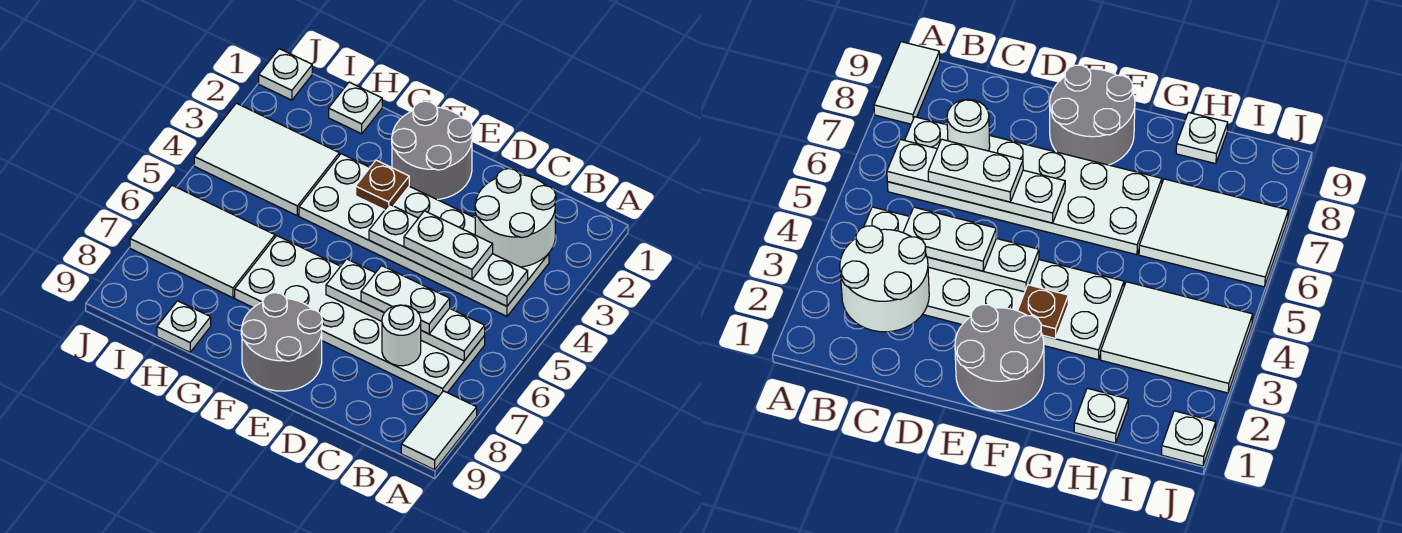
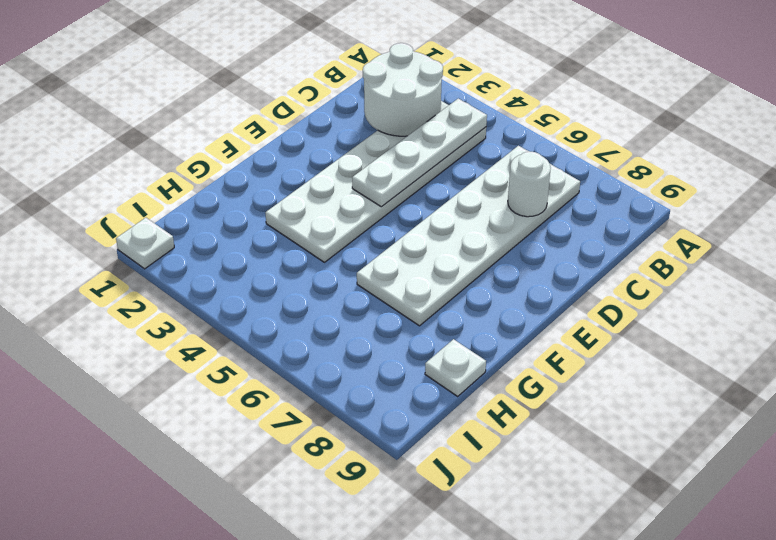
none -> white tile A8:A9 level 1
none -> grey round brick E1:F2 level 1
none -> grey round brick E8:F9 level 1

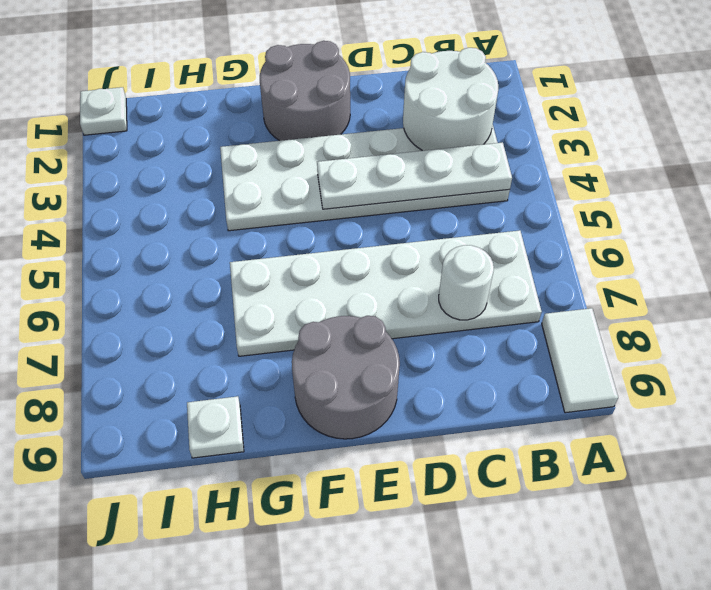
none -> white plate H1 level 1
none -> white tile H3:J4 level 1
none -> white tile H6:J7 level 1

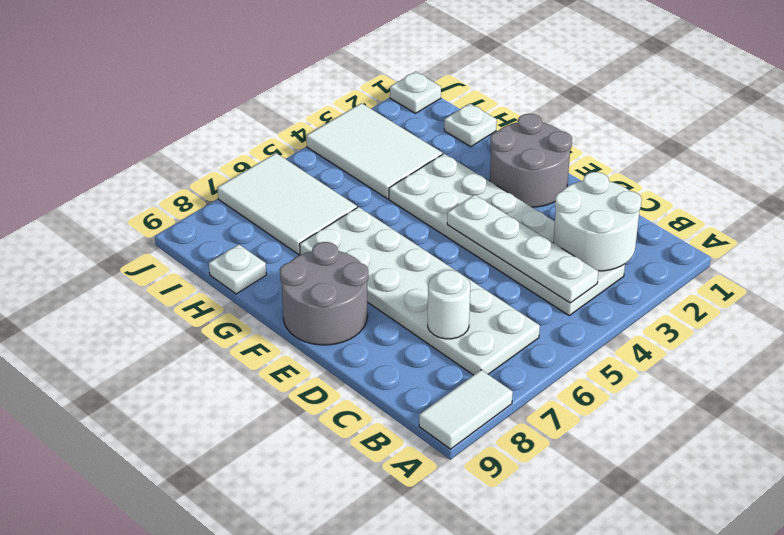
none -> white plate B6:E6 level 2
none -> brown plate F3 level 2
none -> white plate C4:D4 level 3

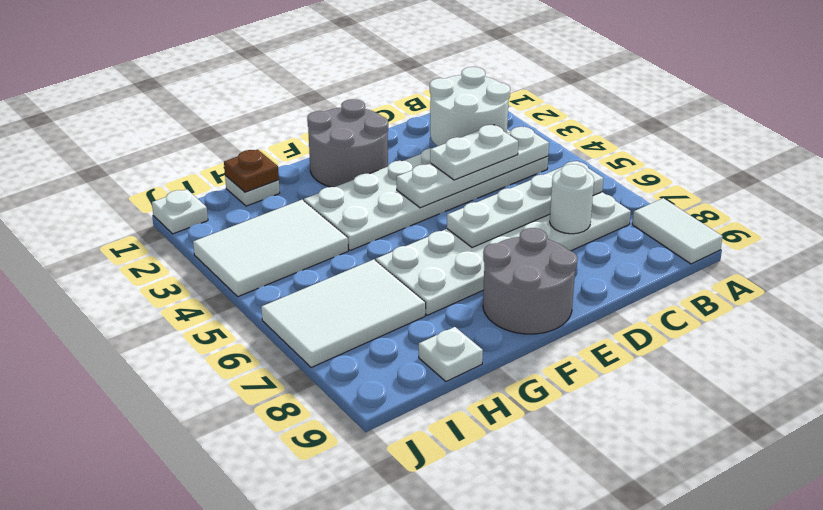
brown plate H1 level 2 -> brown plate F3 level 2
none -> white plate C6:D6 level 3

